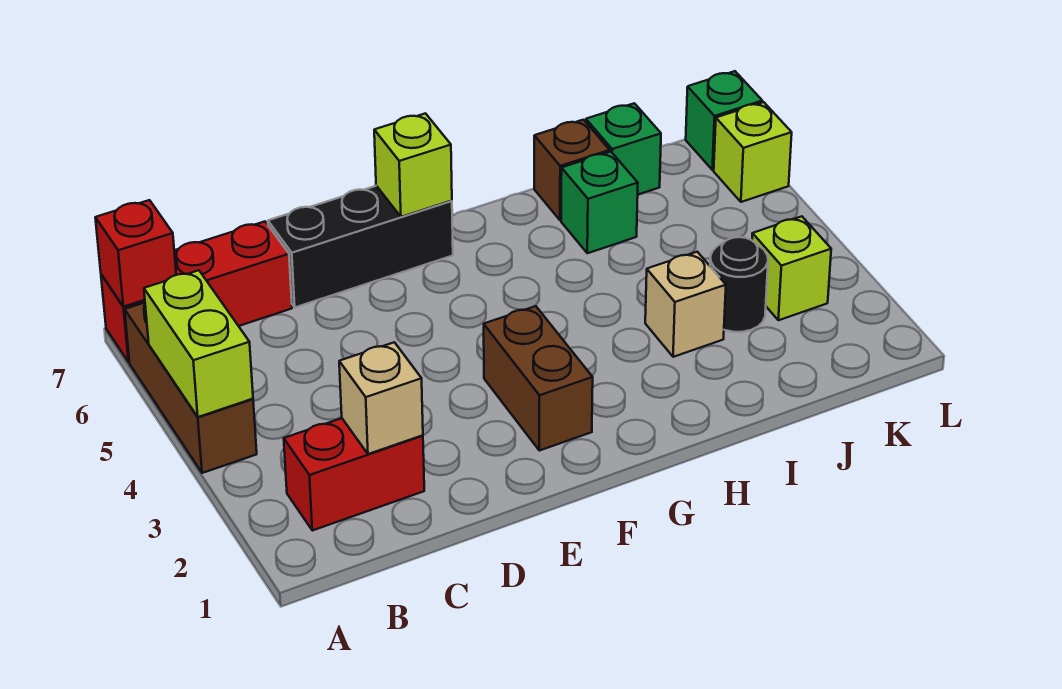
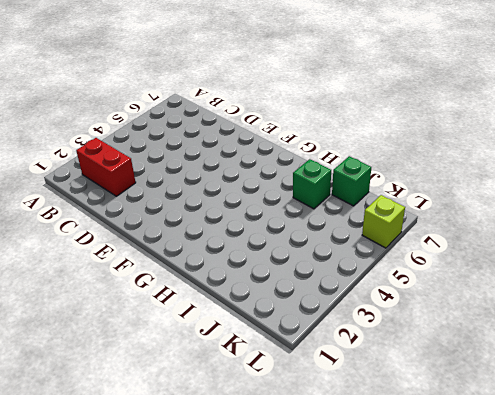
none -> brown brick A4:A6 level 1
none -> red brick A7:C7 level 1
none -> black brick D7:F7 level 1

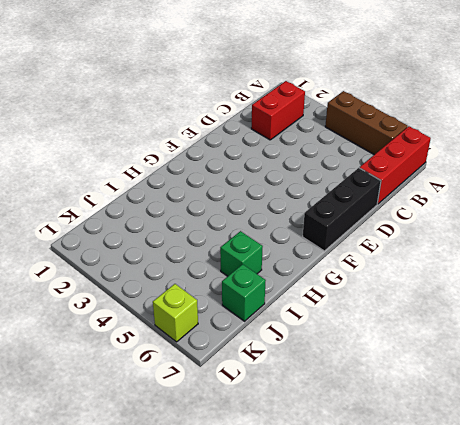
none -> brown brick F2:F3 level 1
none -> tan brick I3 level 1
none -> brown brick I7 level 1

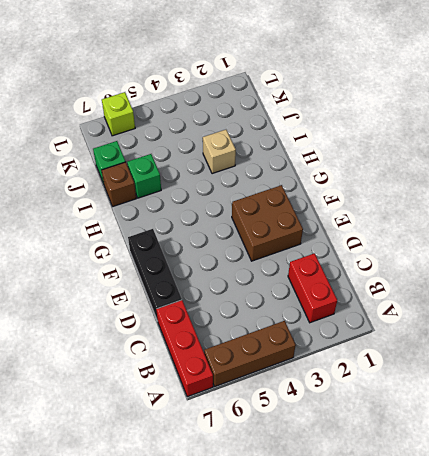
brown brick E2:F3 level 1 -> brown brick F2:F3 level 1
none -> black round brick J3 level 1
none -> lime brick K3 level 1
none -> green brick L7 level 1

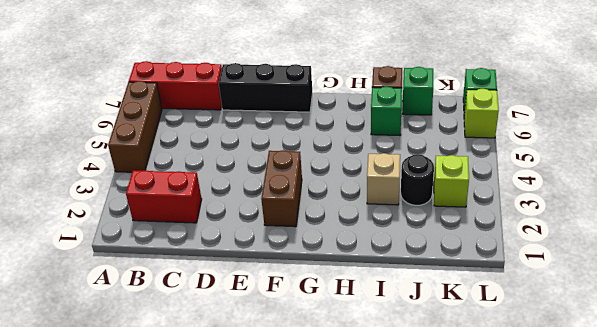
none -> lime brick A4:A5 level 2
none -> red brick A7 level 2
none -> tan brick C2 level 2

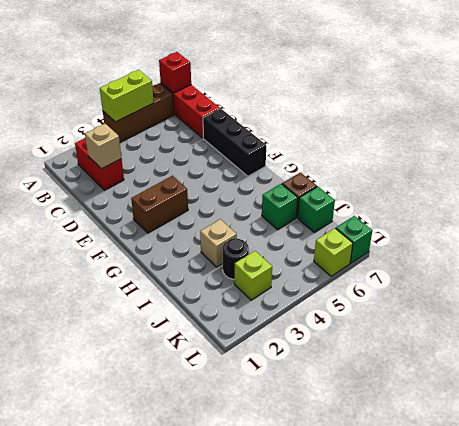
none -> lime brick F7 level 2

